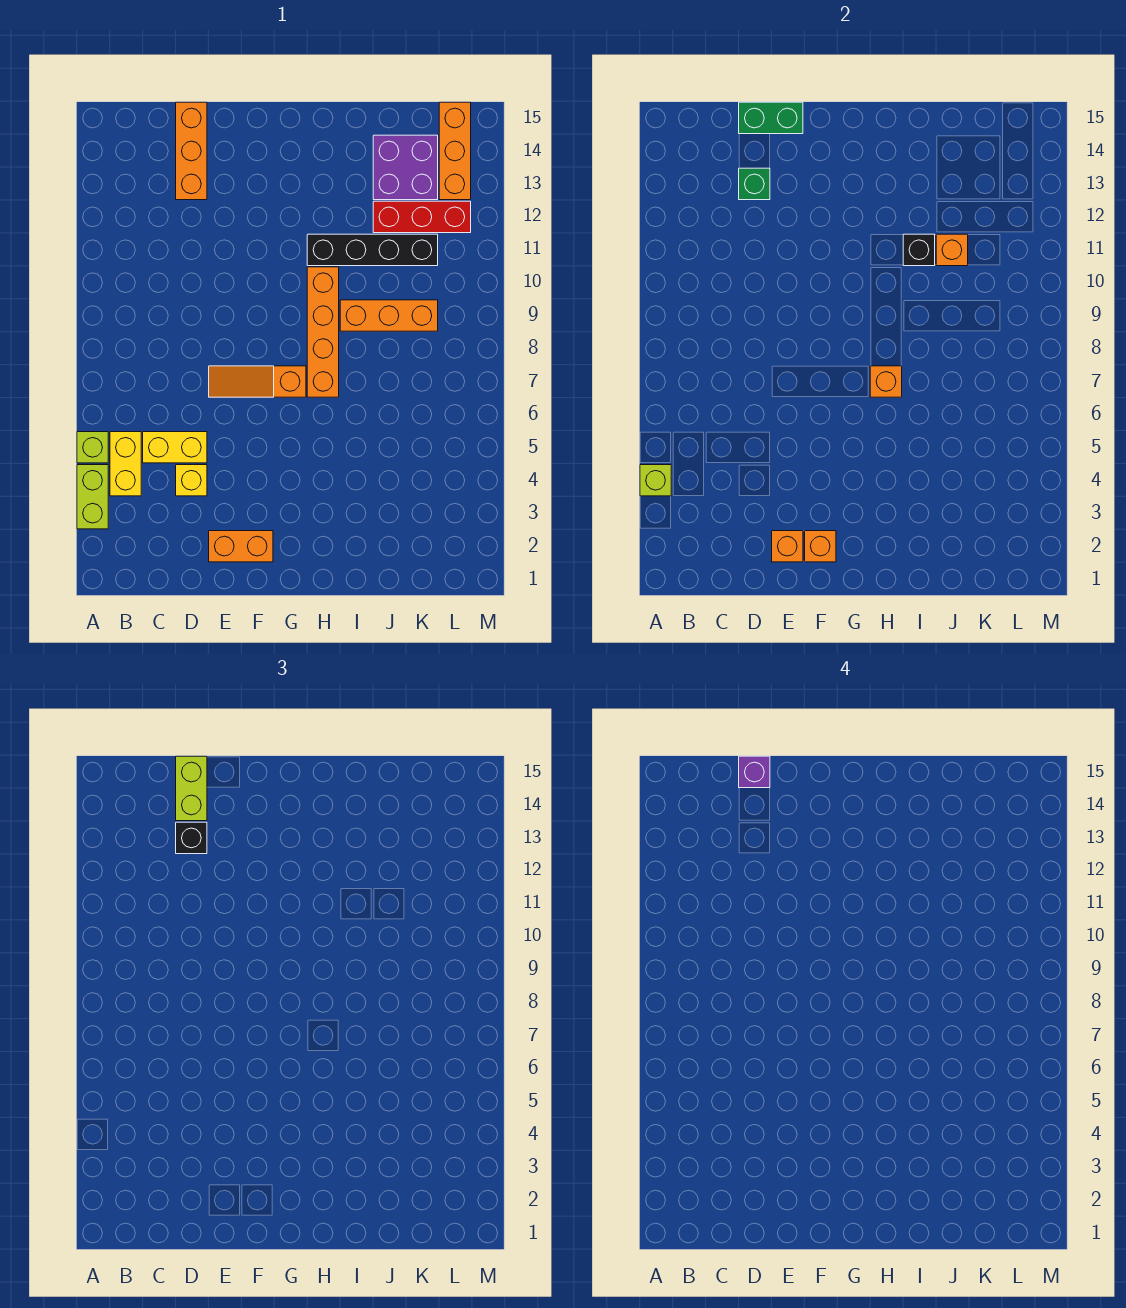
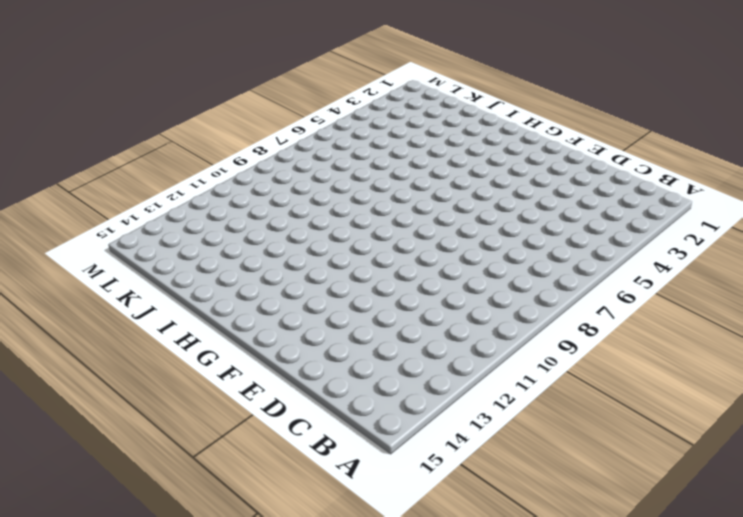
none -> lime brick A3:A4 level 1
none -> lime brick A5 level 1
none -> yellow brick B4:B5 level 1

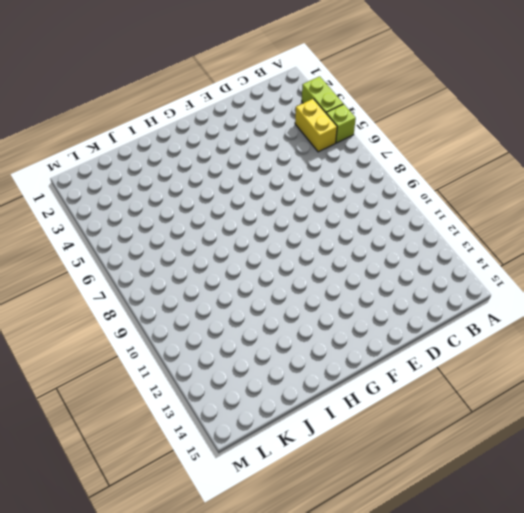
none -> yellow brick C5:D5 level 1
none -> yellow brick D4 level 1
none -> orange brick D13:D15 level 1

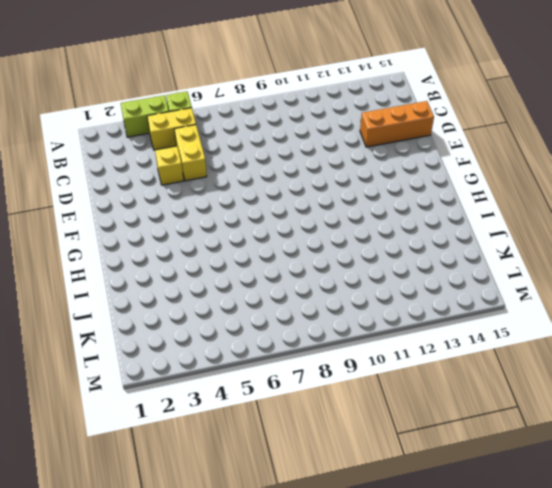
none -> orange brick E2:F2 level 1
none -> orange slope E7:G7 level 1 top G
none -> orange brick H7:H10 level 1

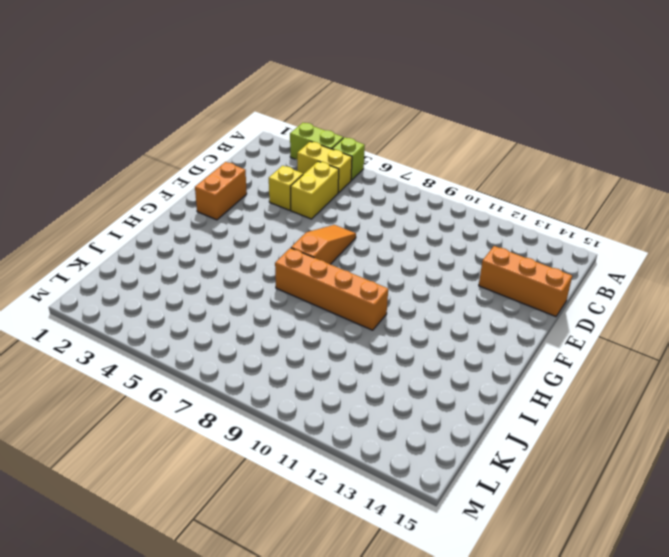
none -> black brick H11:K11 level 1
none -> orange brick I9:K9 level 1
none -> red brick J12:L12 level 1

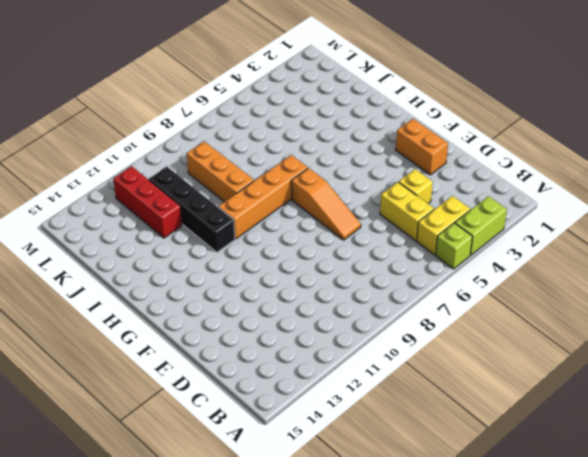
none -> orange brick D13:D15 level 1
none -> purple brick J13:K14 level 1
none -> orange brick L13:L15 level 1

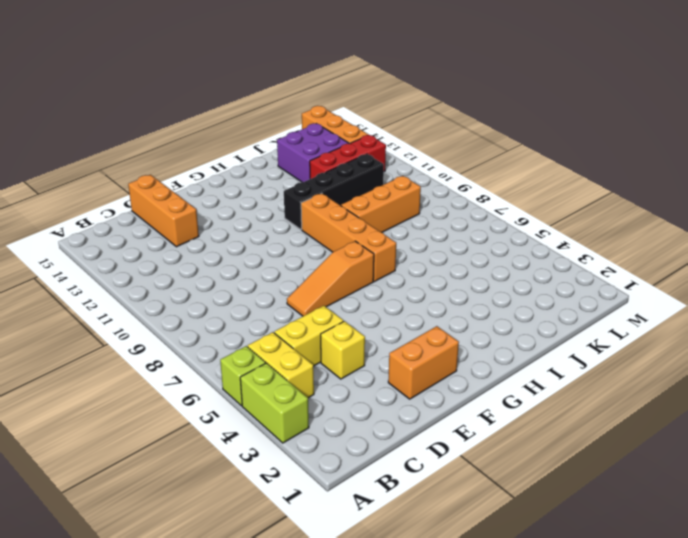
none -> lime brick A4 level 2
none -> green brick D13 level 2
none -> green brick D15:E15 level 2

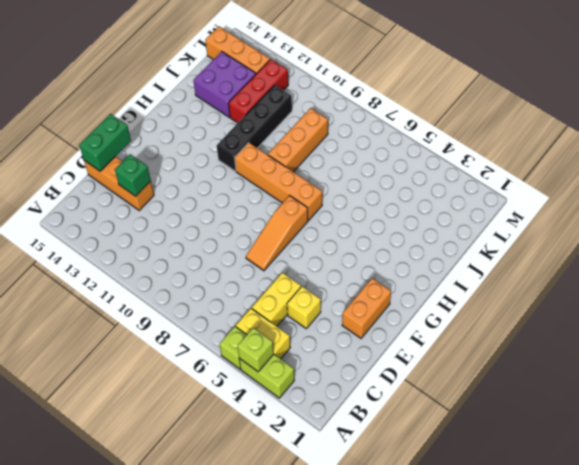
none -> orange brick E2 level 2
none -> orange brick F2 level 2
none -> orange brick H7 level 2

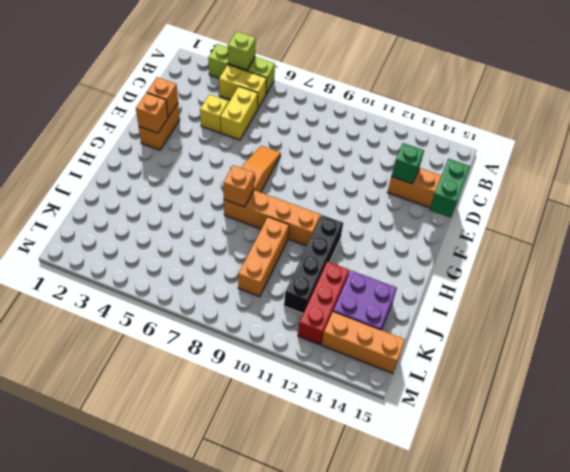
none -> black brick I11 level 2
none -> orange brick J11 level 2
none -> black brick D13 level 3

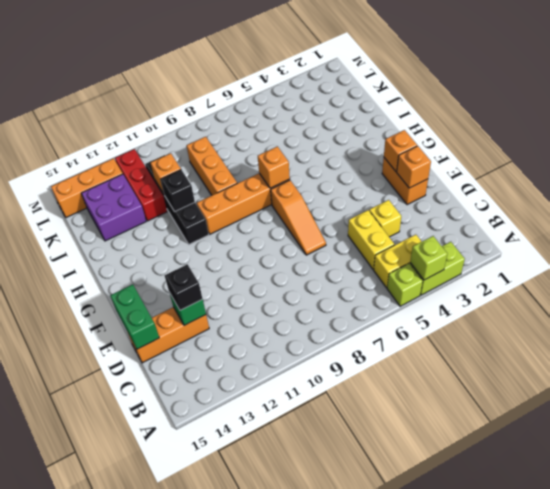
none -> lime brick D14:D15 level 3
none -> purple brick D15 level 4

